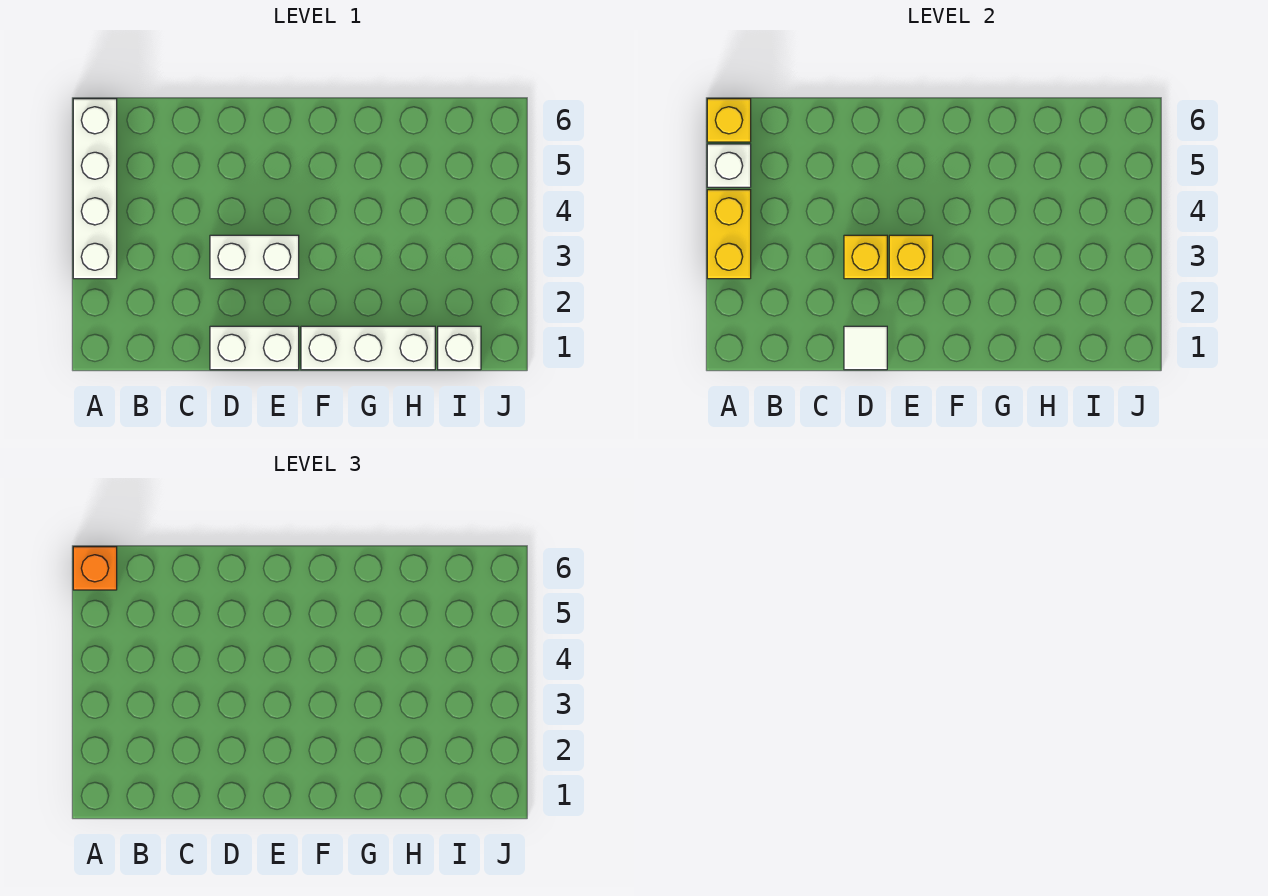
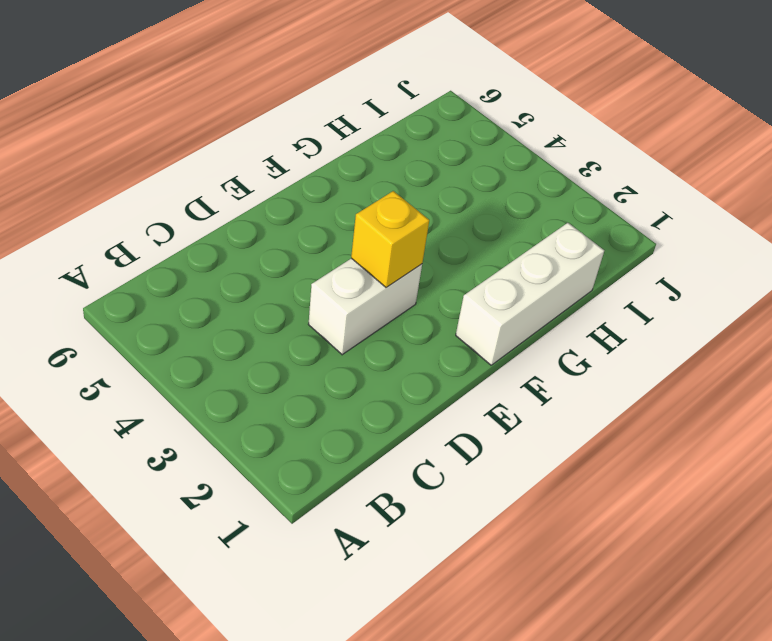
none -> white brick A3:A6 level 1
none -> white brick D1:E1 level 1
none -> white brick I1 level 1

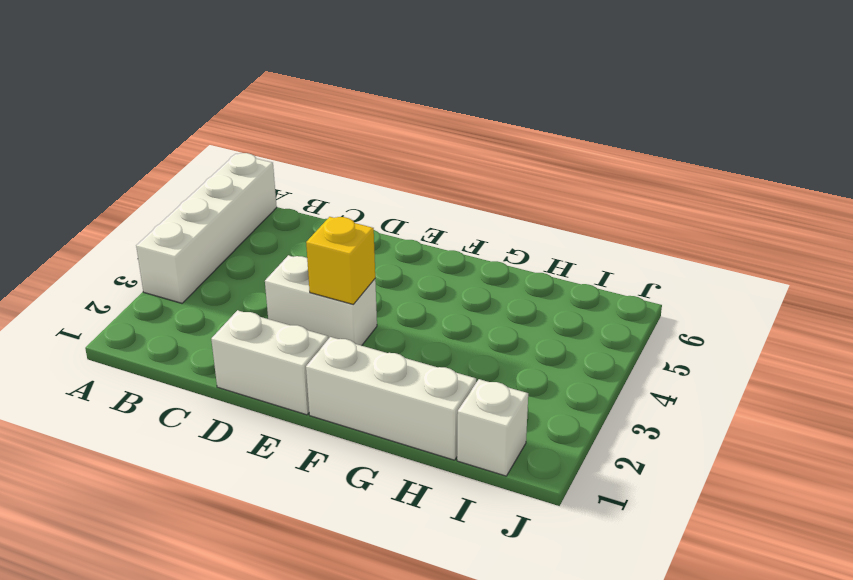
none -> yellow brick A3:A4 level 2
none -> white brick A5 level 2
none -> yellow brick A6 level 2

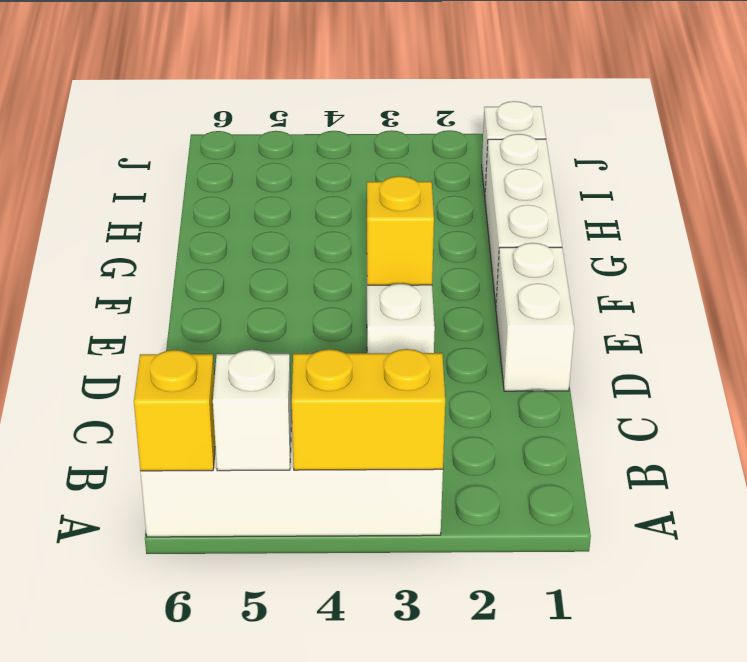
none -> white tile D1 level 2
none -> yellow brick D3 level 2
none -> orange brick A6 level 3

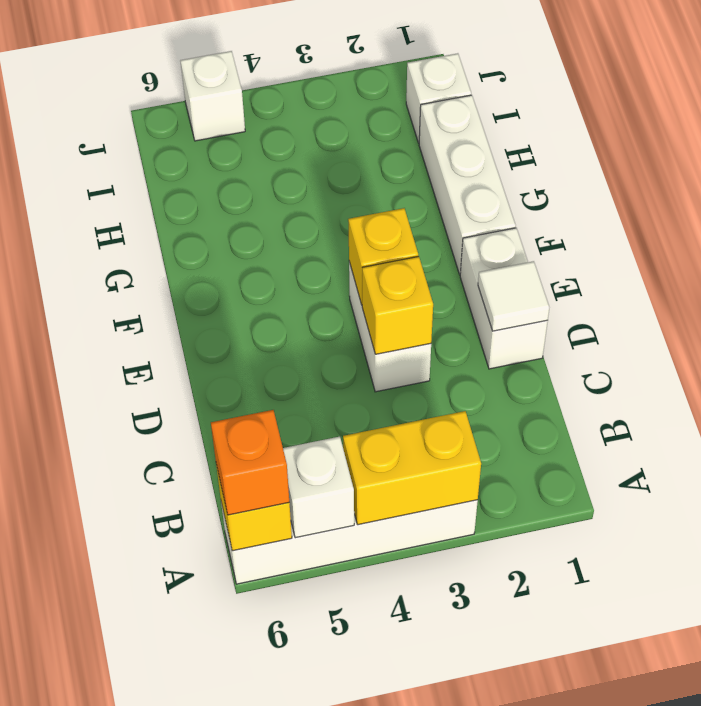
white brick J5 level 1 -> none

